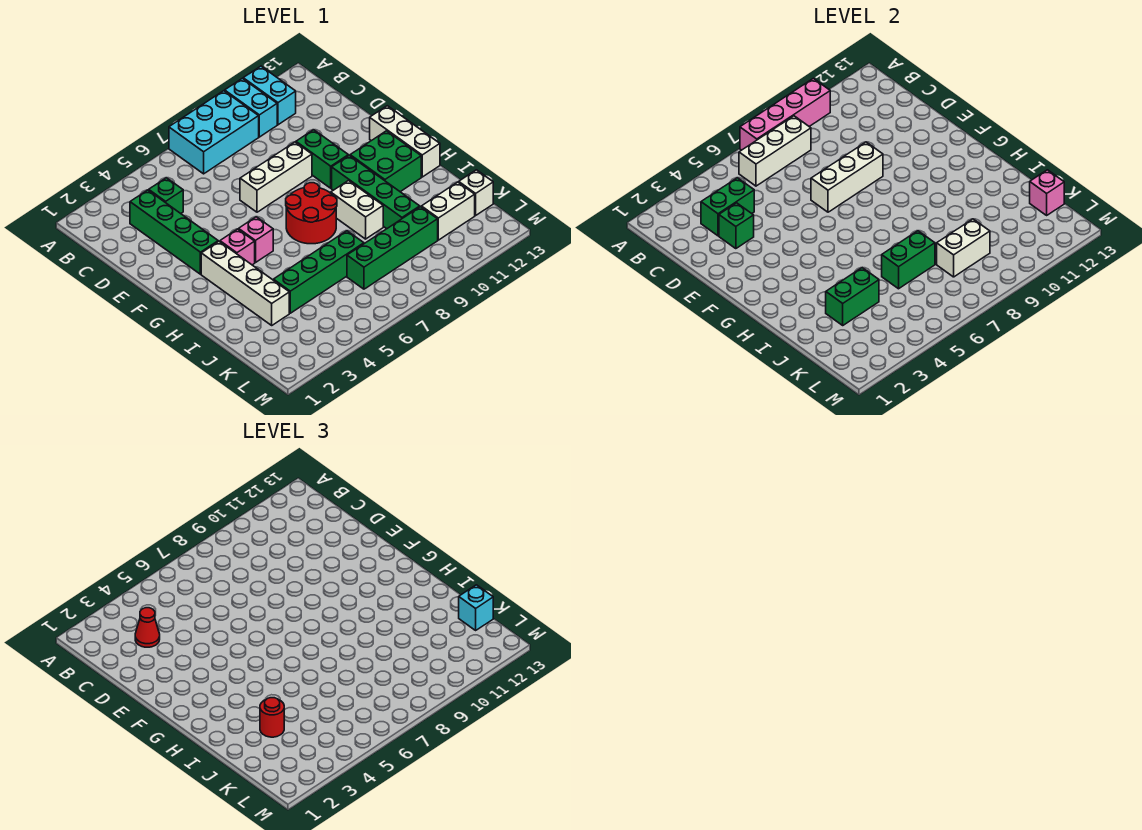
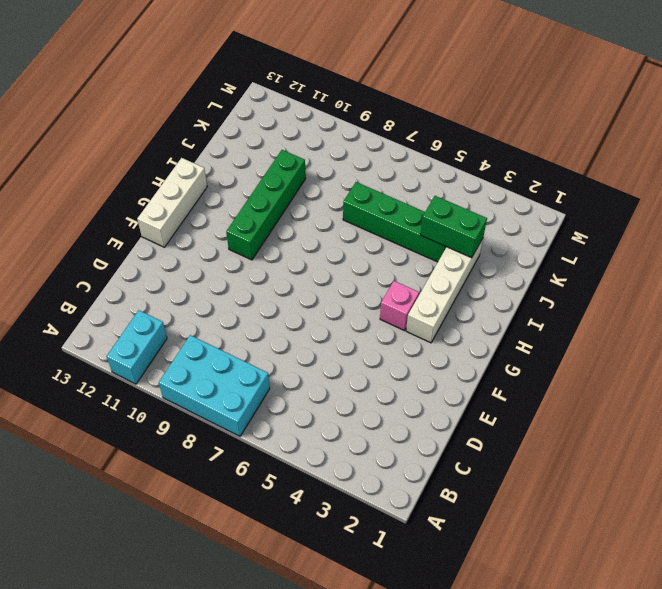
none -> cyan brick A10:B10 level 1
none -> green brick C3:F3 level 1
none -> green brick C4 level 1
none -> white brick E7:E9 level 1

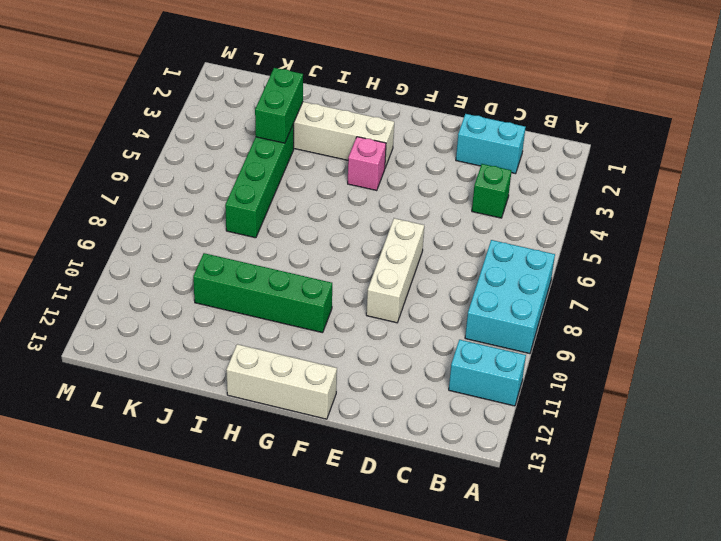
cyan brick C2:D2 level 1 -> cyan brick A10:B10 level 1
none -> green brick C3:F3 level 1
none -> green brick E10:F10 level 1
none -> pink brick G5 level 1
none -> red round brick G7:H8 level 1

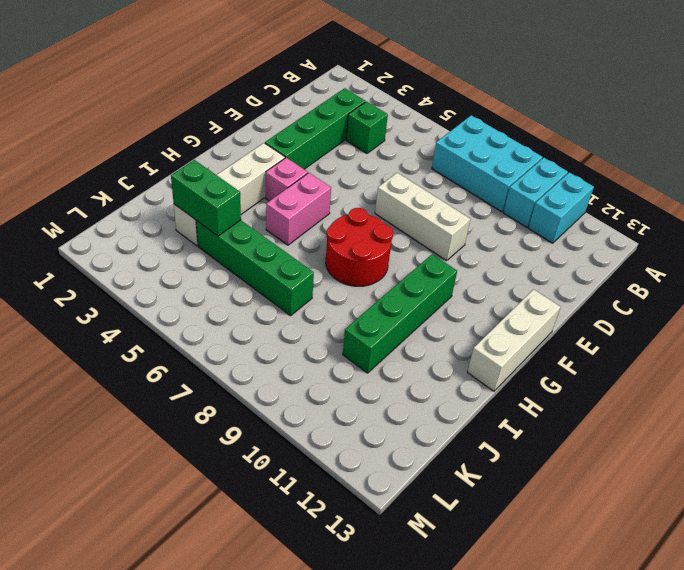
pink brick G5:H5 level 1 -> pink brick G5 level 1
none -> green brick E10:F10 level 1
none -> green brick G11:H12 level 1
none -> white brick H9:I9 level 1
none -> green brick K7:K10 level 1

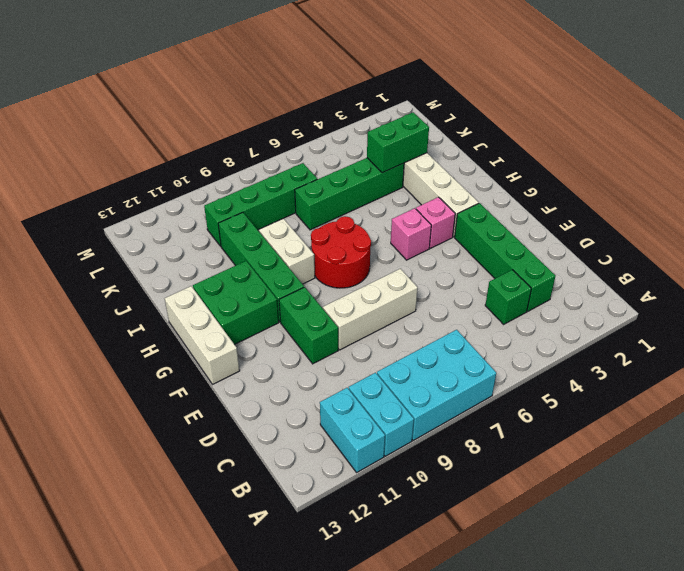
none -> white brick K11:K12 level 1
none -> white brick K13 level 1
none -> pink brick A7:A10 level 2
none -> white brick B6:B8 level 2

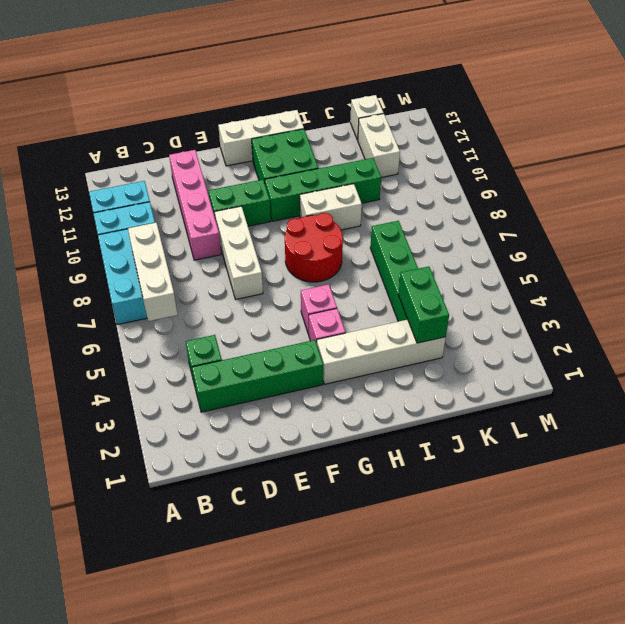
pink brick D9:D12 level 1 -> pink brick A7:A10 level 2
none -> green brick K7:K10 level 1
none -> green brick C3:C4 level 2
none -> green brick D3 level 2
none -> white brick E7:E9 level 2

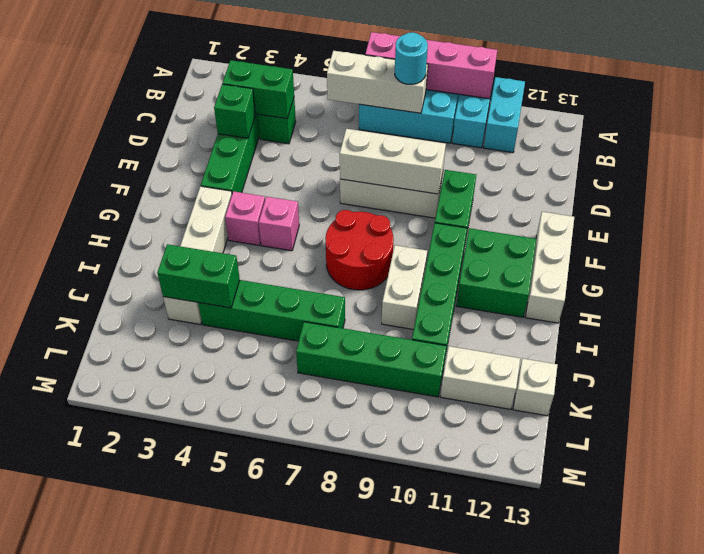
cyan round brick B8 level 3 -> none
none -> green brick J6:J7 level 2
none -> white brick K8:K9 level 2
none -> pink brick K13 level 2
none -> red cone C3 level 3

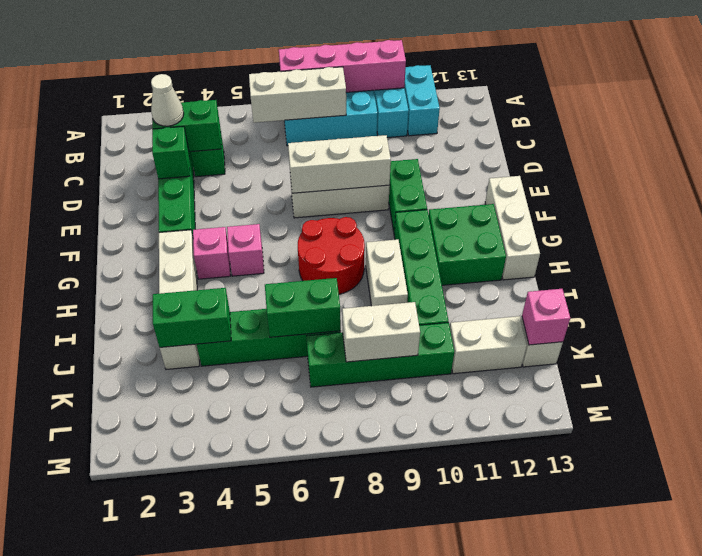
white cone C3 level 3 -> red cone C3 level 3
none -> red round brick J3 level 3
none -> cyan brick K13 level 3

